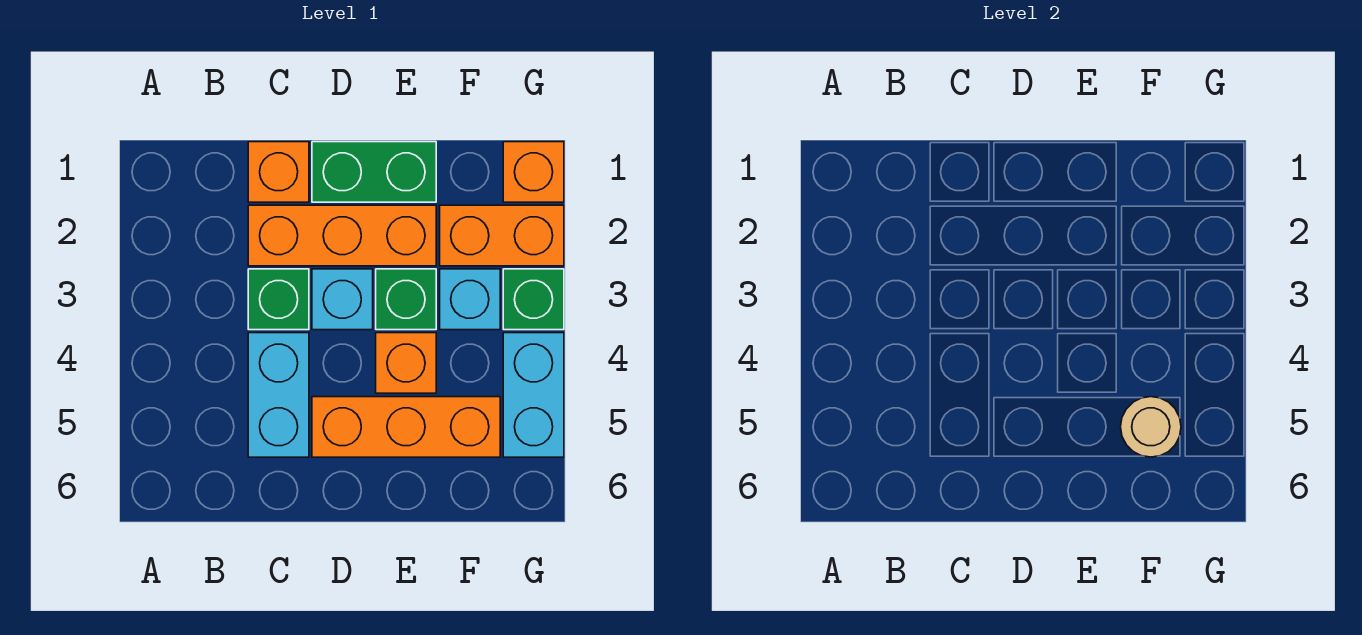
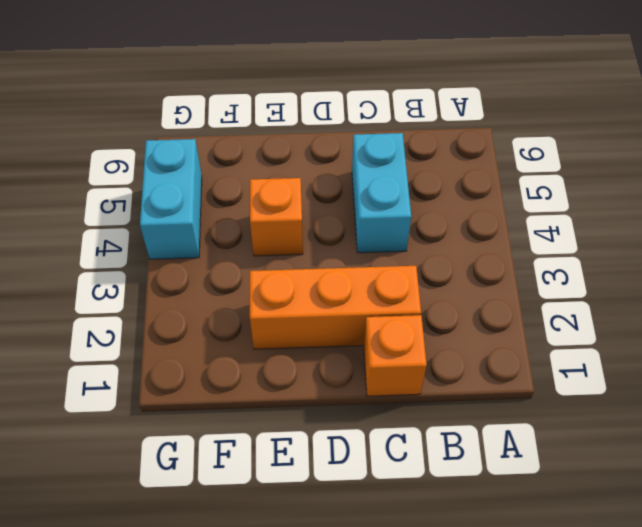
none -> green brick C3 level 1
none -> green brick D1:E1 level 1
none -> cyan brick D3 level 1

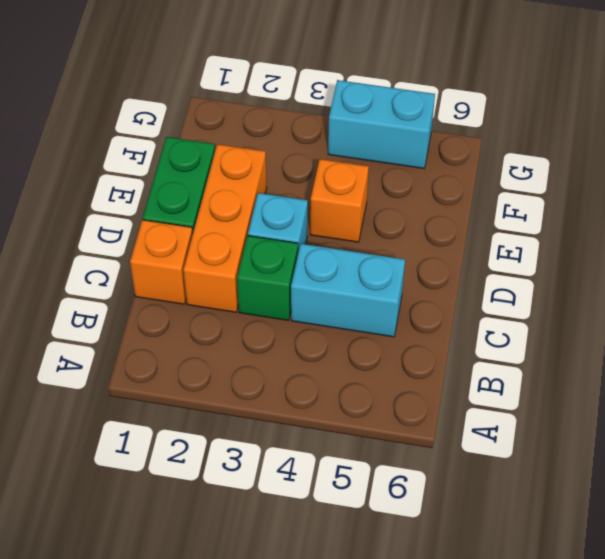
none -> orange brick D5:F5 level 1
none -> green brick E3 level 1
none -> orange brick F2:G2 level 1

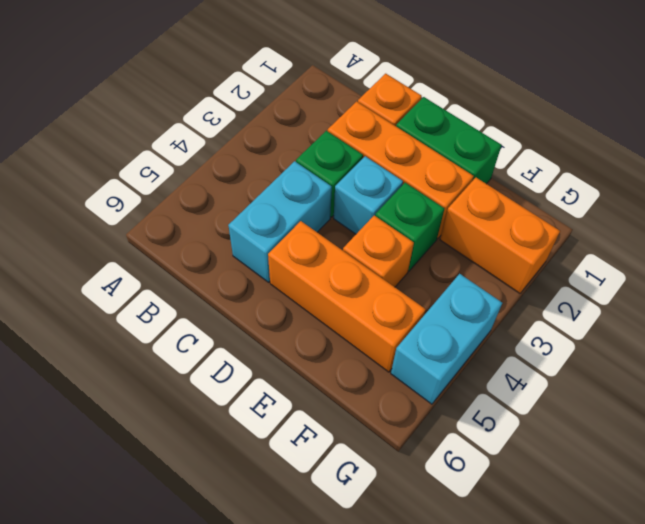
none -> cyan brick F3 level 1
none -> orange brick G1 level 1
none -> green brick G3 level 1

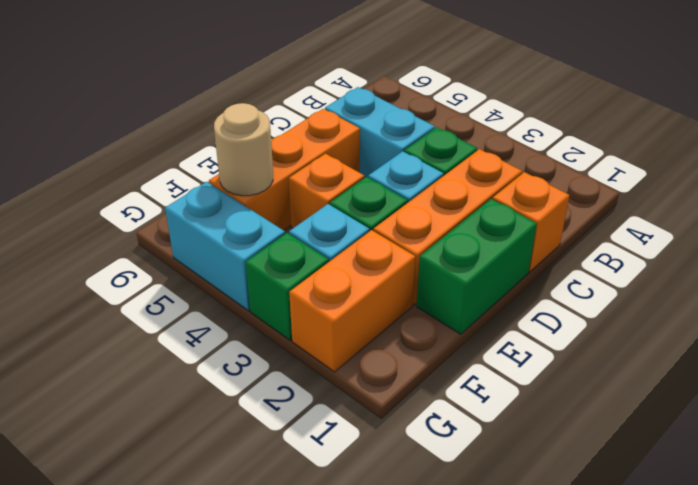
none -> orange brick G1 level 1

